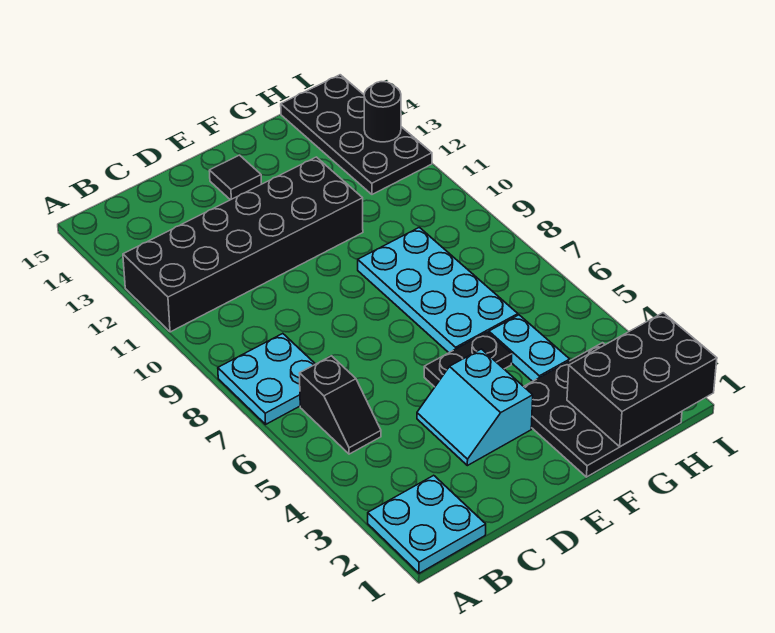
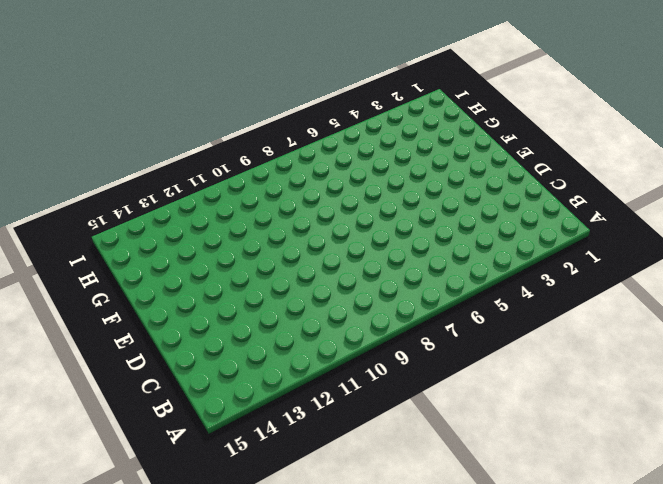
none -> cyan plate A1:B2 level 1
none -> cyan plate A7:B8 level 1
none -> black brick A11:F12 level 1

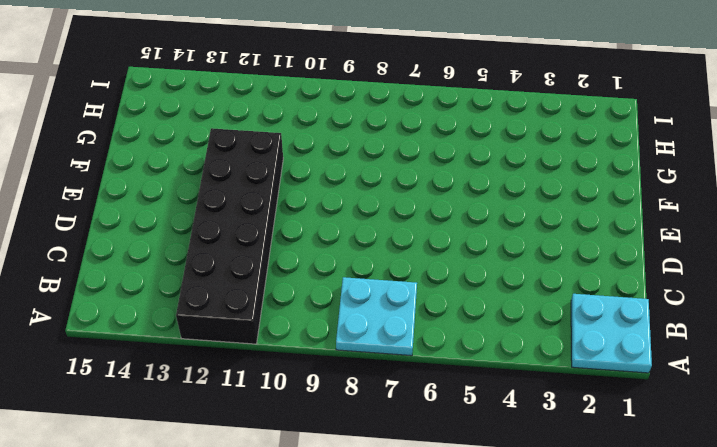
none -> black slope B5:B6 level 1 top 6
none -> cyan slope D3:E4 level 1 top E
none -> black plate E5:F5 level 1

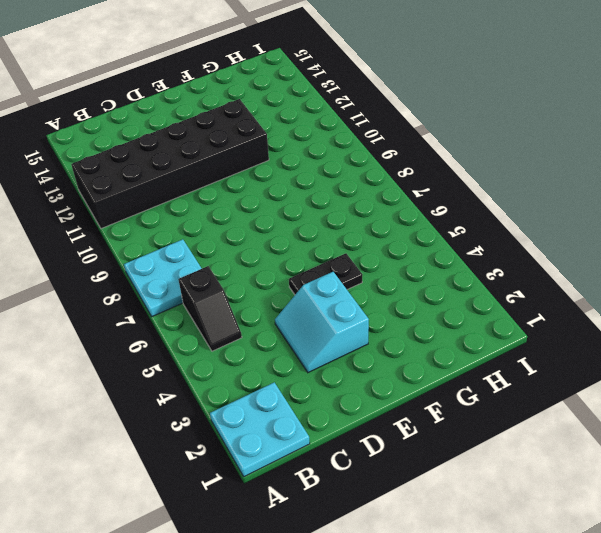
none -> black tile E14 level 1
none -> black plate F1:H3 level 1
none -> cyan plate F6:G9 level 1

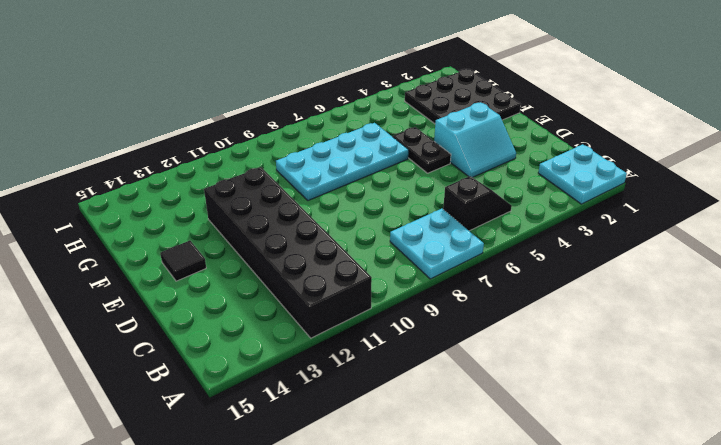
none -> cyan plate G4:G5 level 1
none -> black plate H12:I15 level 1
none -> black brick G1:I2 level 2

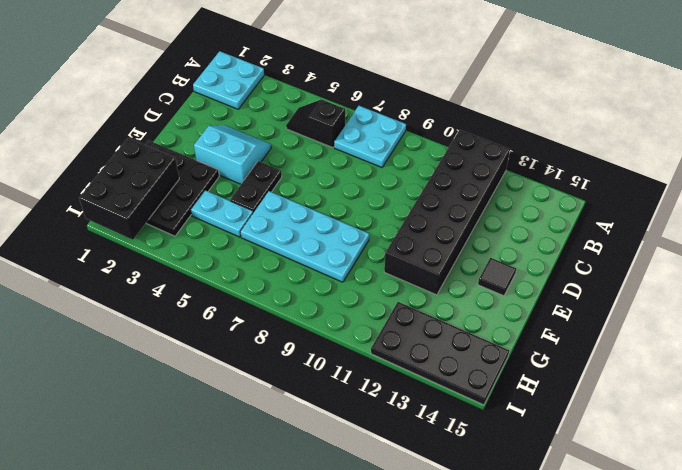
none -> black round brick I13 level 2

